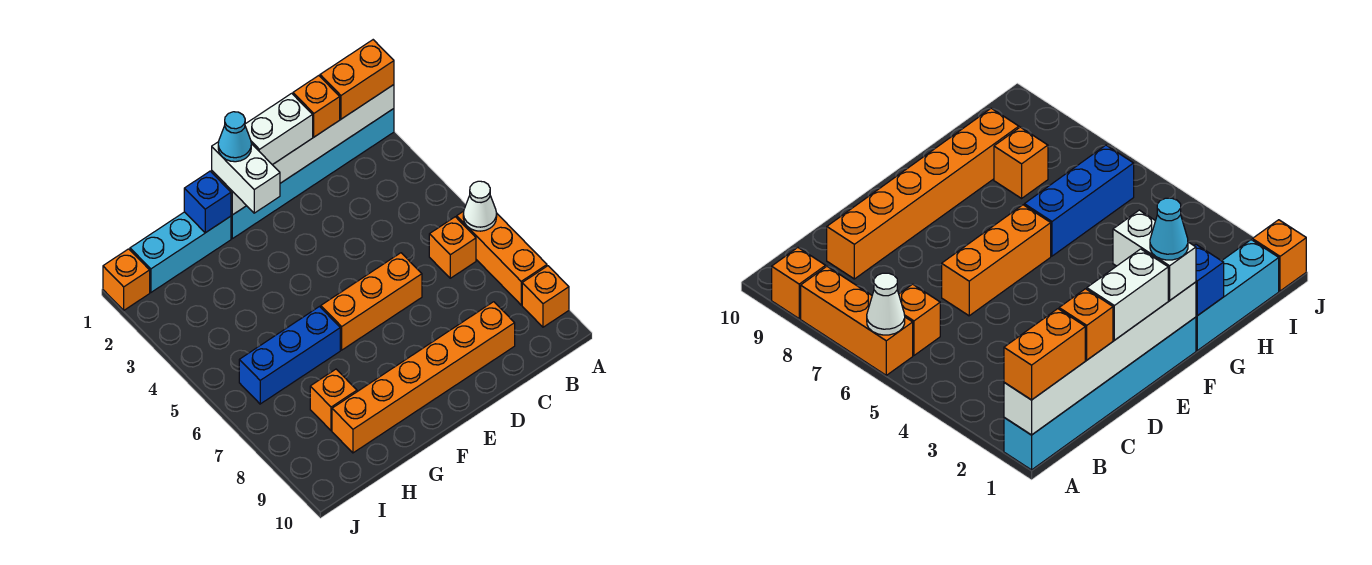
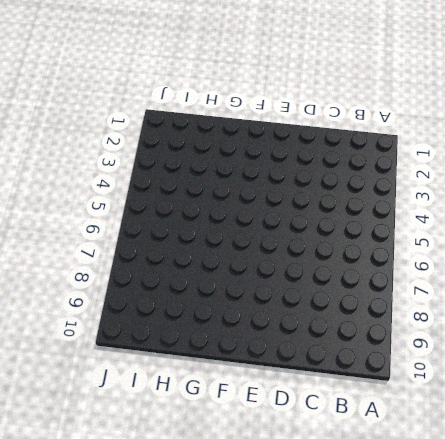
none -> cyan brick A1:F1 level 1
none -> orange brick A6:A8 level 1
none -> orange brick A9 level 1

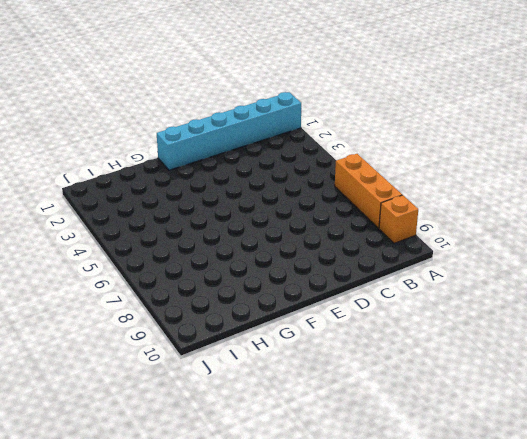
none -> orange brick B6 level 1
none -> orange brick C9:H9 level 1
none -> orange brick D6:F6 level 1

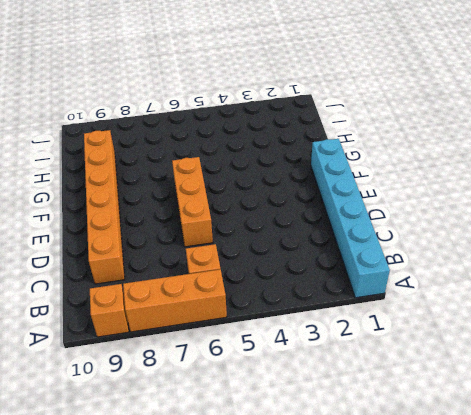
none -> cyan brick G1:I1 level 1
none -> blue brick G6:I6 level 1
none -> orange brick H8 level 1

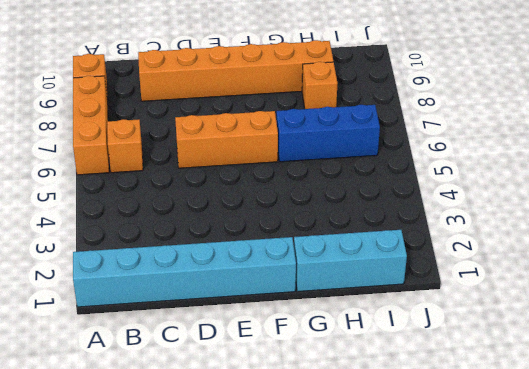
none -> orange brick J1 level 1
none -> white brick A1:F1 level 2
none -> white cone A6 level 2

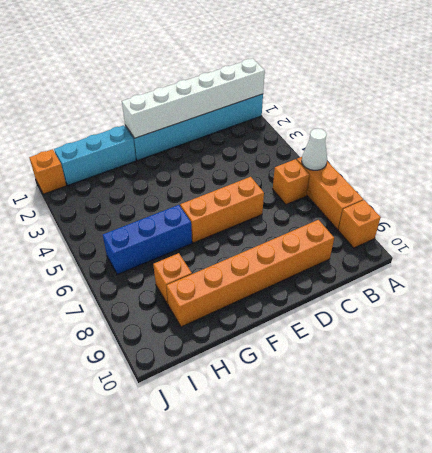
none -> blue brick G1 level 2
none -> orange brick A1:B1 level 3
none -> orange brick C1 level 3

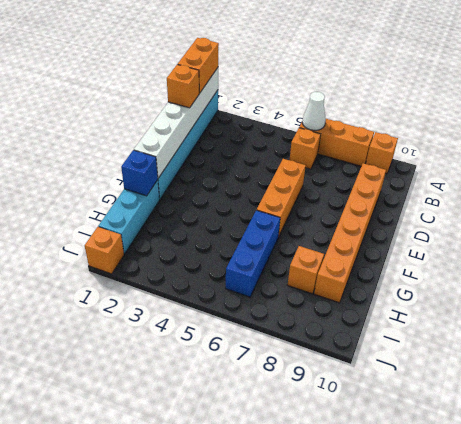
none -> white brick D1:E1 level 3
none -> white brick F1:F2 level 3
none -> cyan cone F1 level 4

